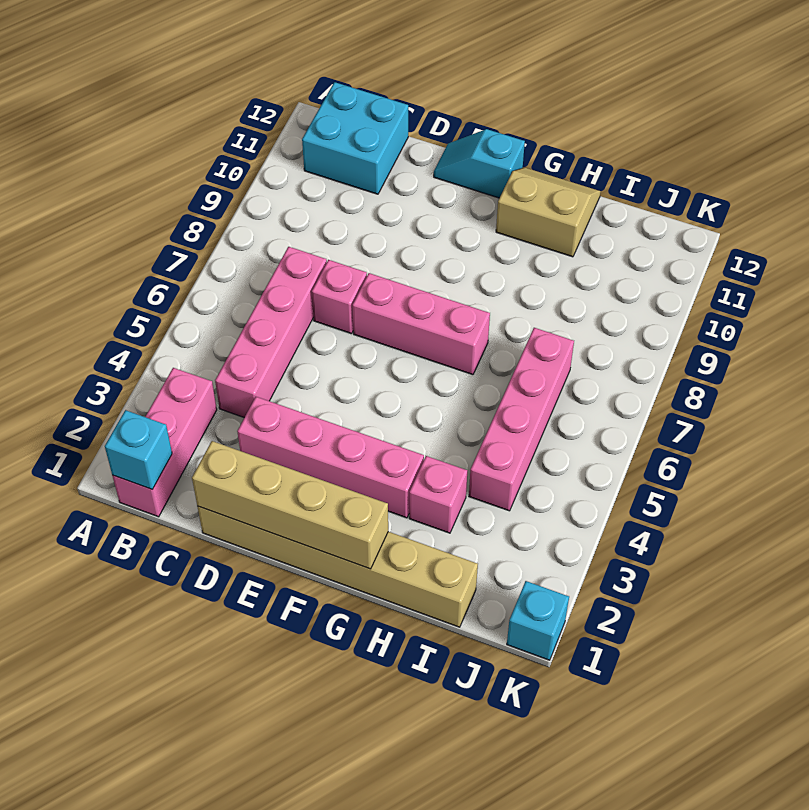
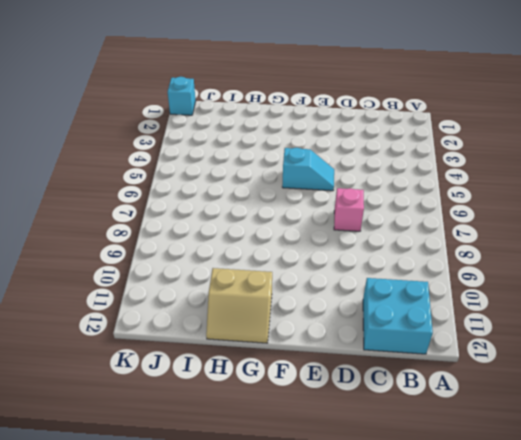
cyan slope E5:F5 level 1 top F -> cyan slope E12:F12 level 1 top F
none -> pink brick B1:B3 level 1
none -> pink brick C4:C7 level 1
none -> tan brick D1:I1 level 1

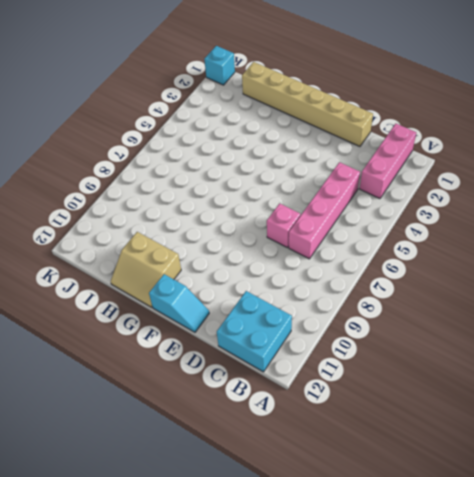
none -> pink brick D3:G3 level 1
none -> pink brick E7:G7 level 1
none -> pink brick H3 level 1

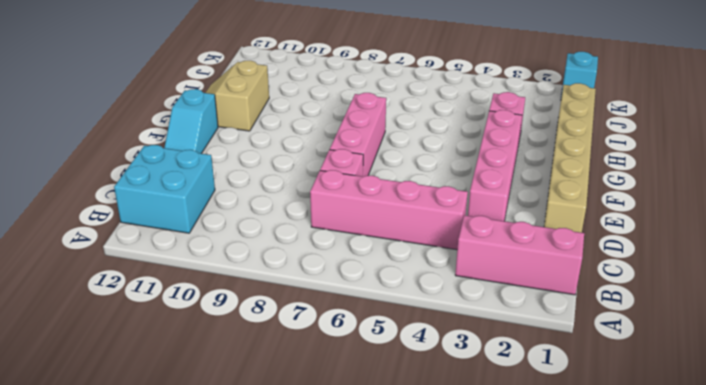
none -> pink brick I4:I7 level 1
none -> cyan brick B1 level 2
none -> tan brick D1:G1 level 2

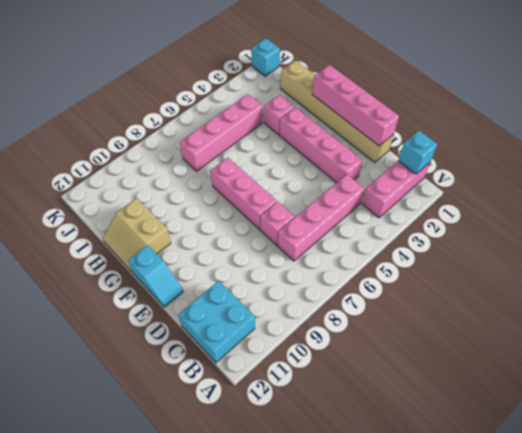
pink brick D1:G1 level 2 -> tan brick D1:G1 level 2

